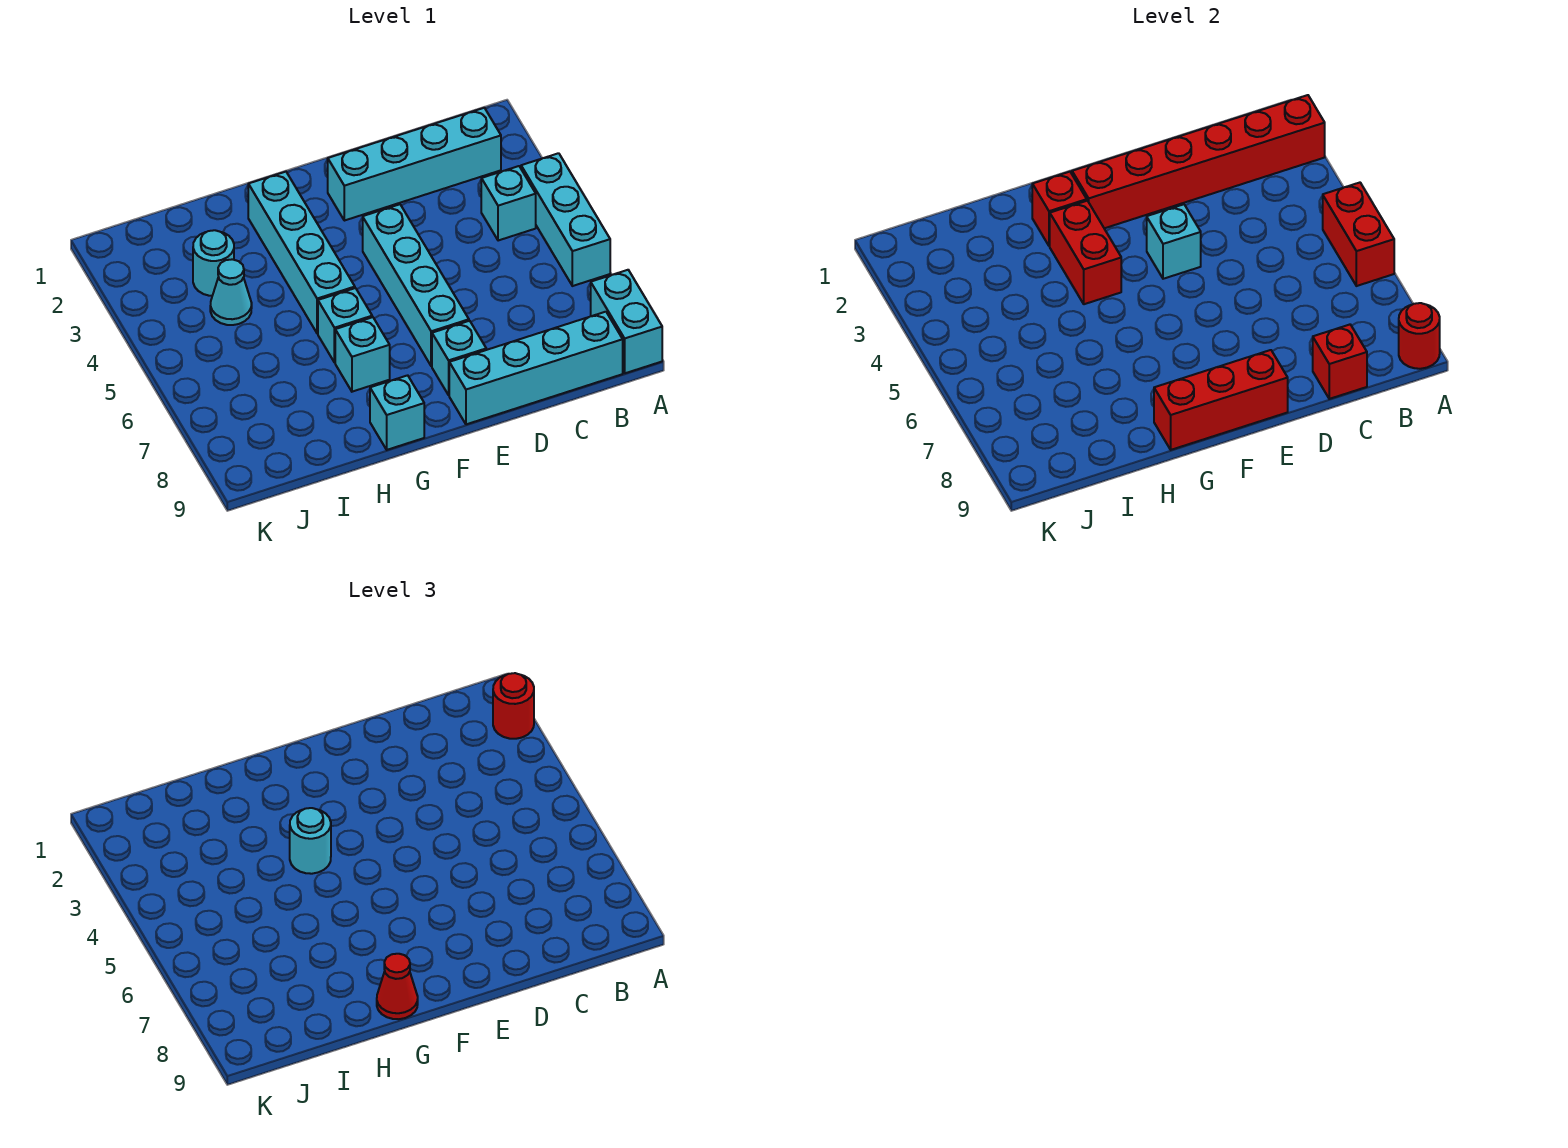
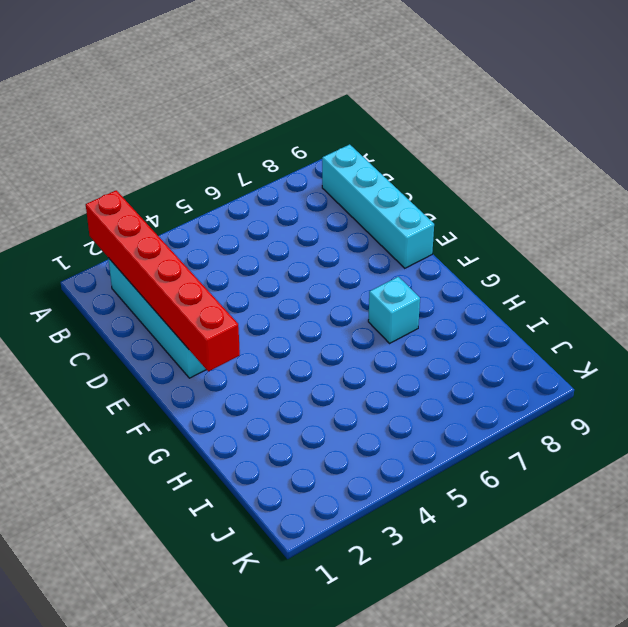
none -> cyan brick A4:A6 level 1
none -> cyan brick A8:A9 level 1
none -> cyan brick B4 level 1

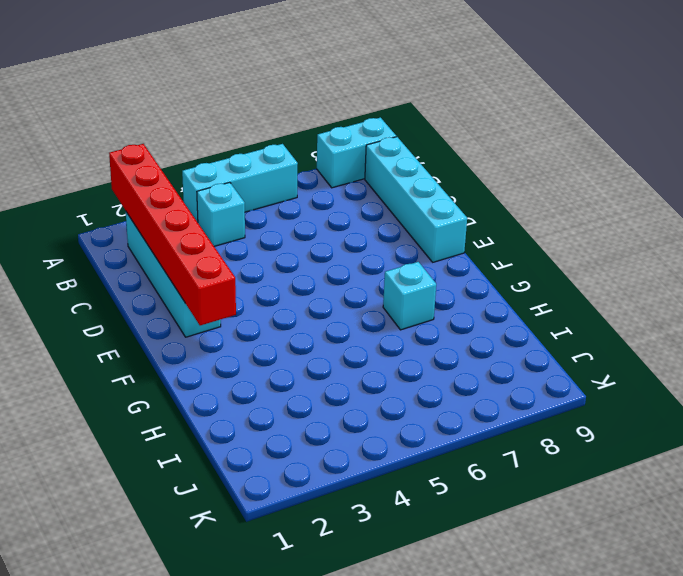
none -> cyan brick E4:E7 level 1
none -> cyan brick E8 level 1
none -> cyan brick G2:G5 level 1

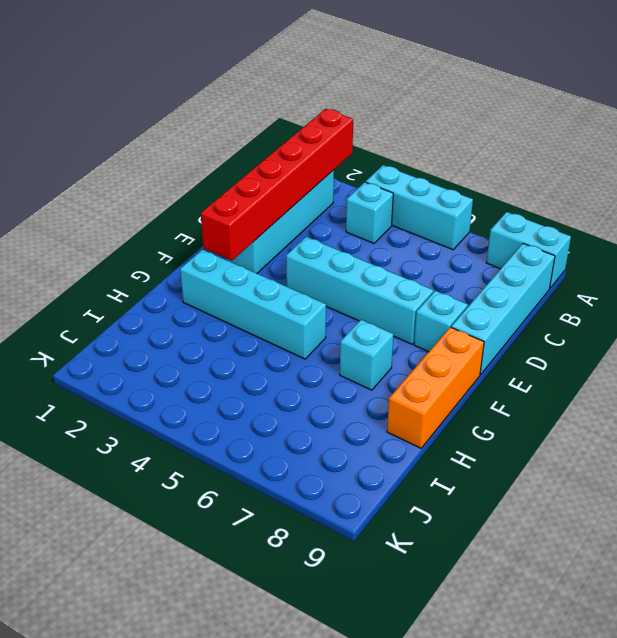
orange brick F9:H9 level 1 -> cyan brick G9 level 1
none -> cyan brick G6 level 1
none -> cyan round brick I3 level 1
none -> cyan cone I4 level 1

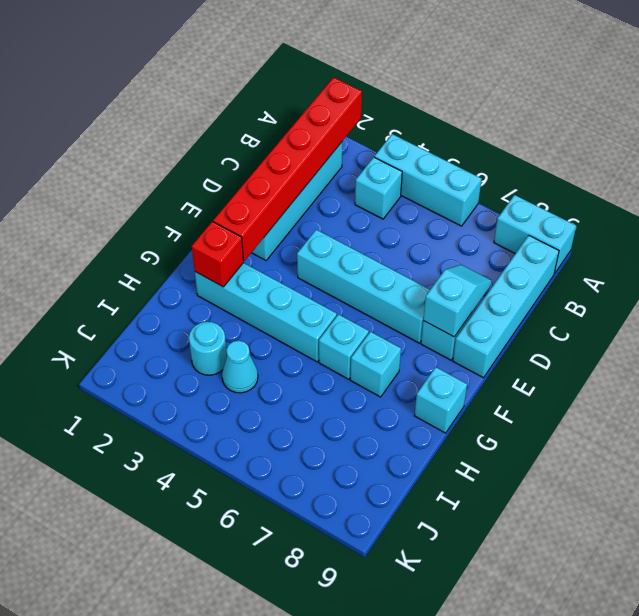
cyan slope D8:E8 level 2 top E -> none
none -> red brick A5:A6 level 2
none -> red round brick A9 level 2
none -> red brick C9 level 2

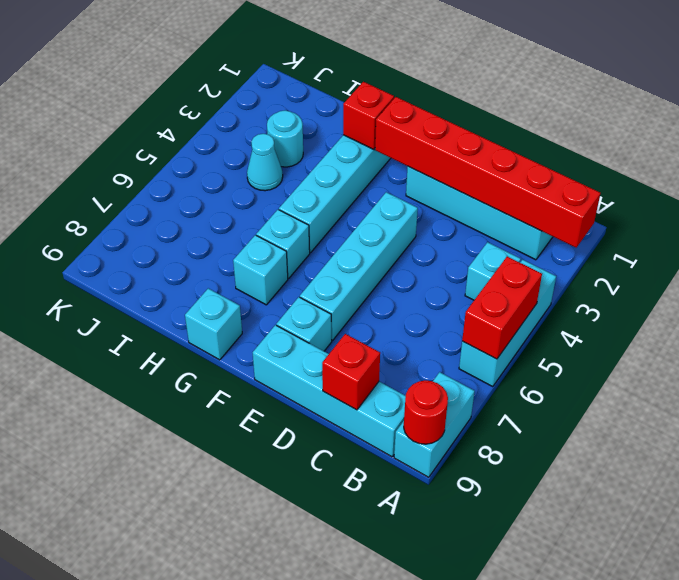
none -> cyan brick E4 level 2
none -> red brick E9:G9 level 2
none -> red brick G3:G4 level 2

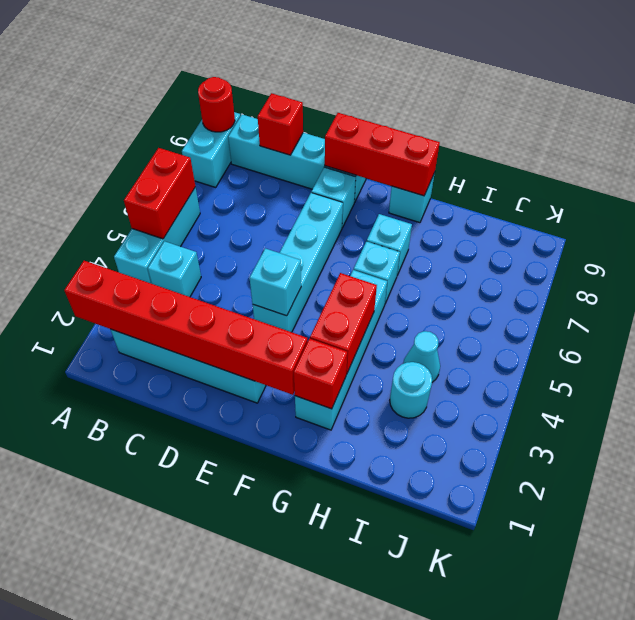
none -> red round brick A2 level 3
none -> cyan round brick G4 level 3
none -> red cone G9 level 3

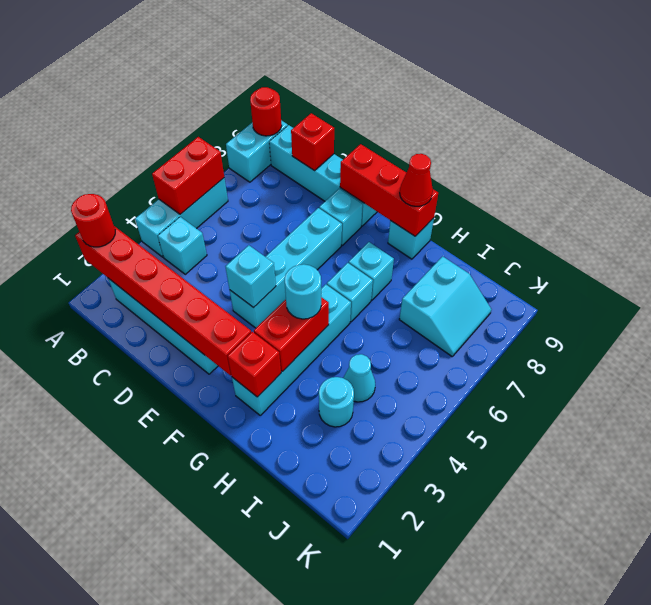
cyan slope I7:J8 level 1 top I -> none

